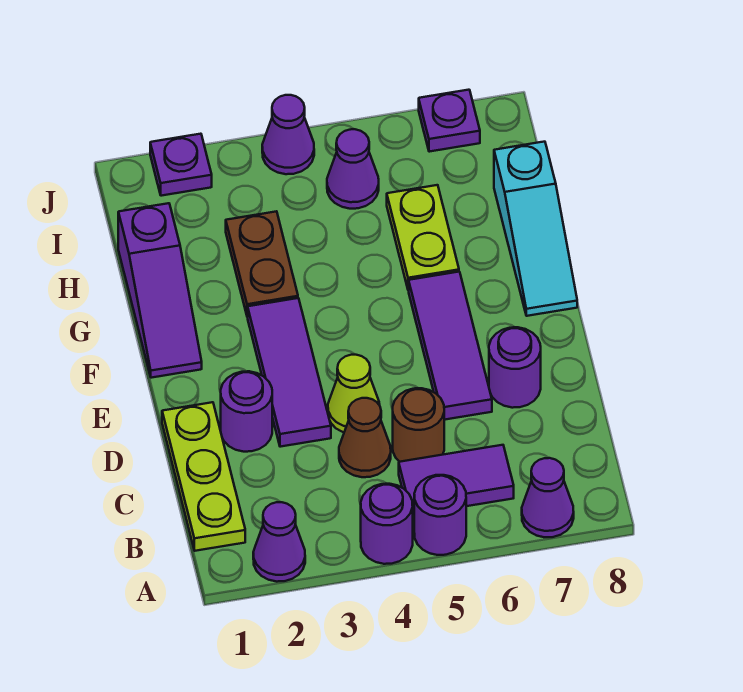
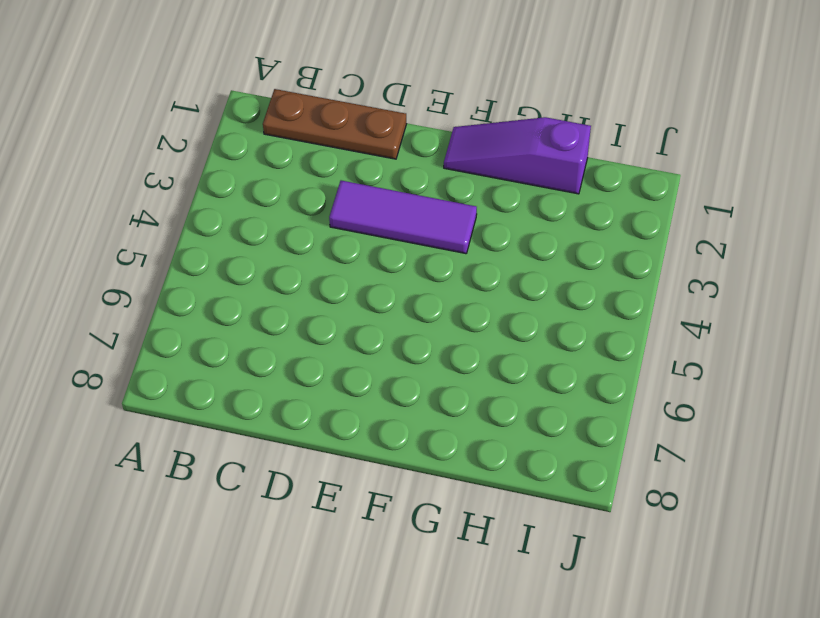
brown plate B1:D1 level 1 -> lime plate B1:D1 level 1
none -> purple cone A2 level 1
none -> purple round brick A4 level 1
none -> purple round brick A5 level 1

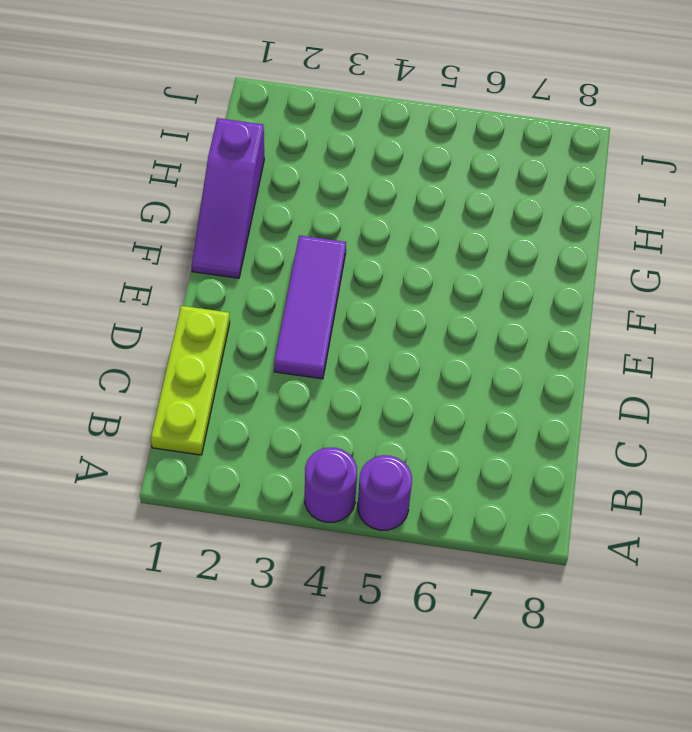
none -> purple cone A2 level 1
none -> purple cone A7 level 1
none -> purple tile B5:B6 level 1

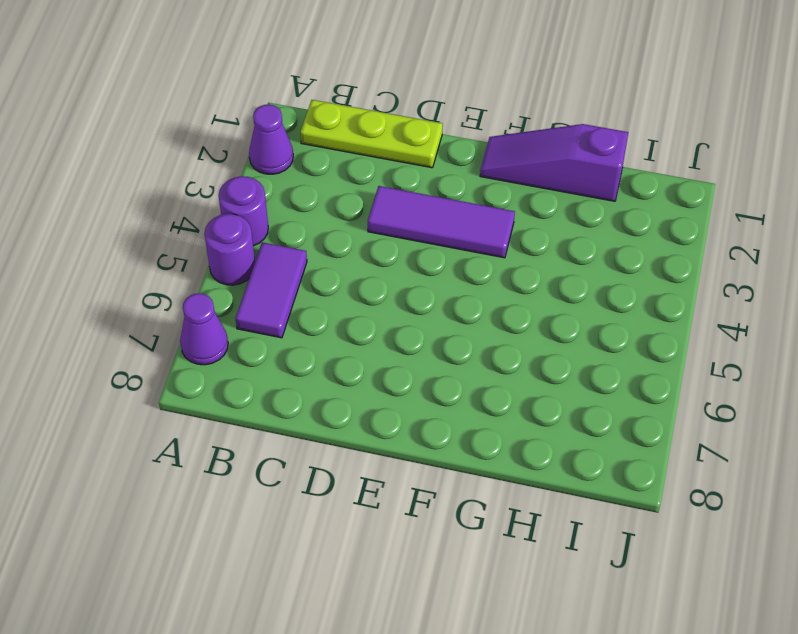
none -> brown cone C4 level 1
none -> brown round brick C5 level 1
none -> purple round brick D2 level 1

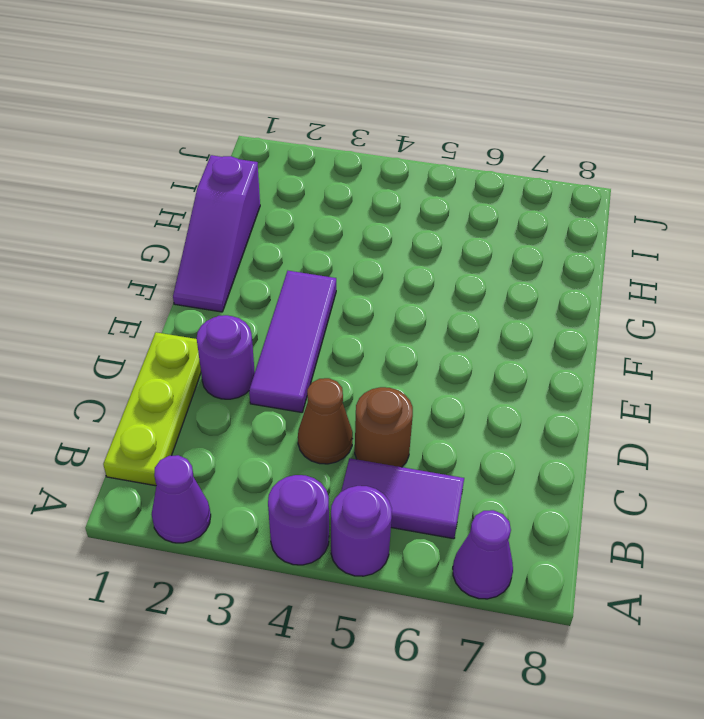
none -> lime cone D4 level 1
none -> purple tile D6:F6 level 1
none -> purple round brick D7 level 1

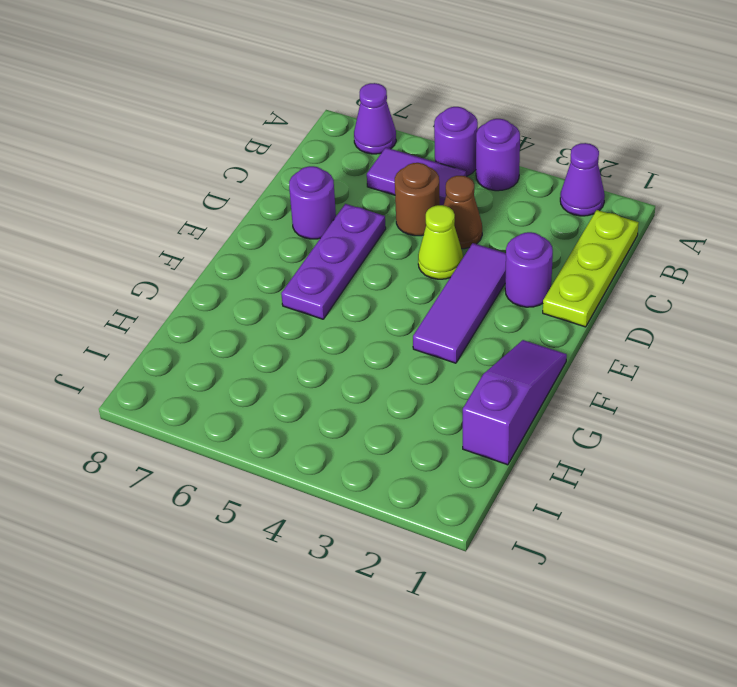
purple plate D6:F6 level 1 -> purple tile D6:F6 level 1
none -> cyan slope F8:H8 level 1 top H
none -> brown plate G3:H3 level 1
none -> lime plate G6:H6 level 1

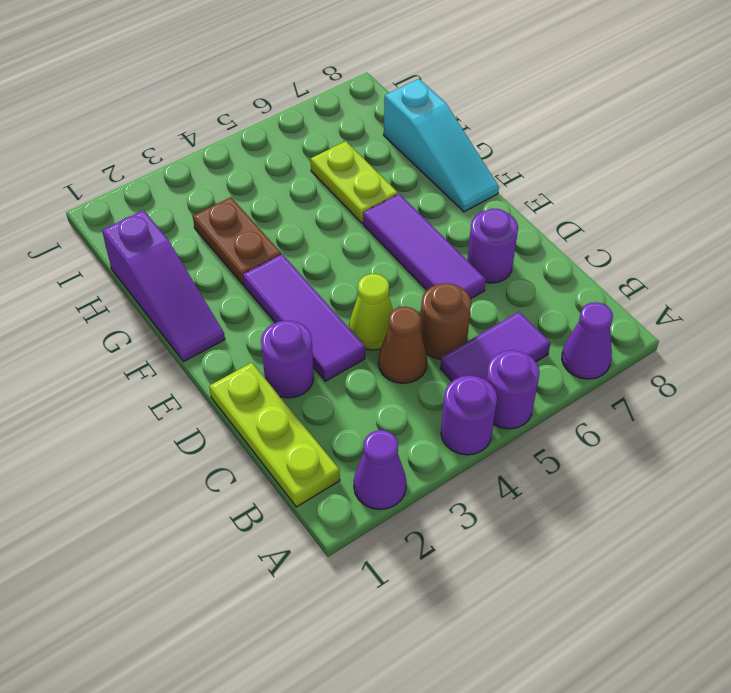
none -> purple cone I5 level 1
none -> purple plate J2 level 1
none -> purple cone J4 level 1

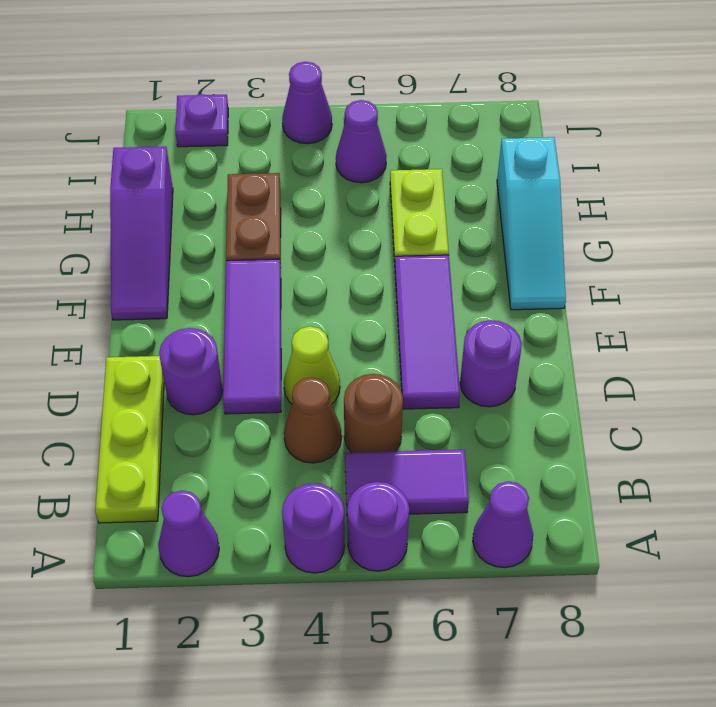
none -> purple plate J7 level 1

